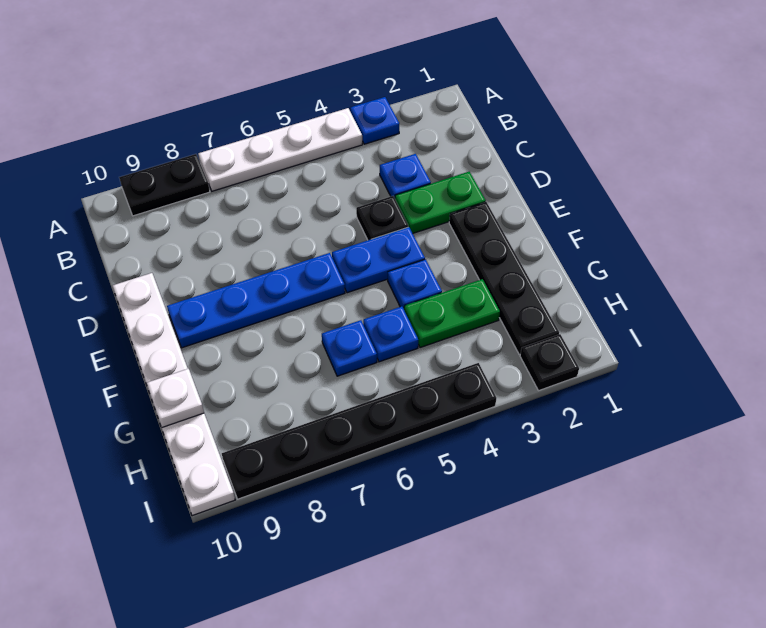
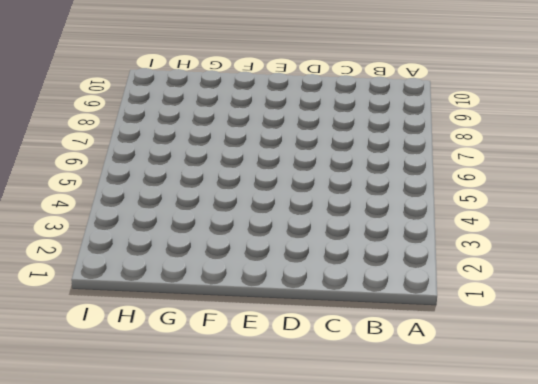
none -> blue plate A3 level 1
none -> white plate A4:A7 level 1
none -> black plate A8:A9 level 1

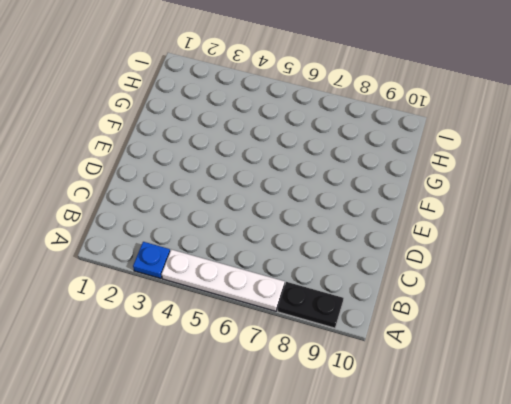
none -> blue plate C3 level 1
none -> green plate D2:D3 level 1
none -> black plate D4 level 1

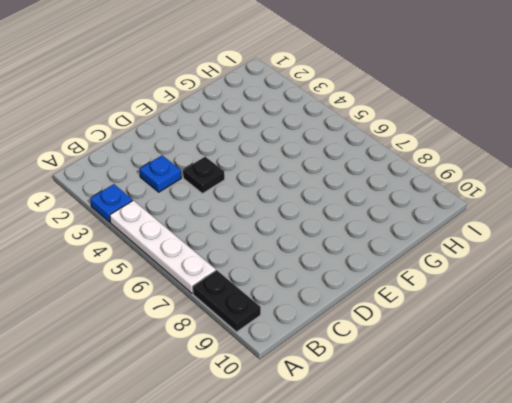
none -> green plate D2:D3 level 1
none -> white plate D10:I10 level 1
none -> black plate E2:H2 level 1

